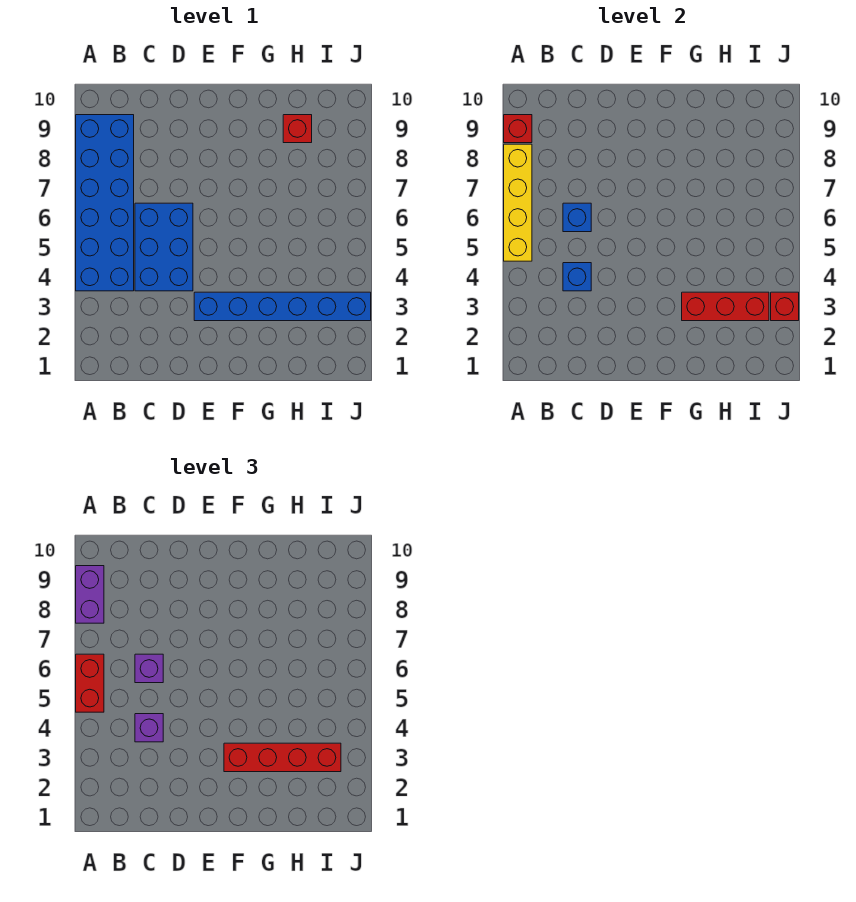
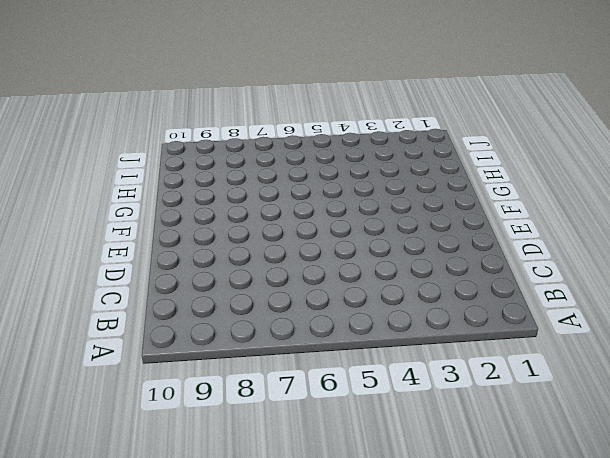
none -> blue brick A4:B9 level 1
none -> blue brick C4:D6 level 1
none -> blue brick E3:J3 level 1

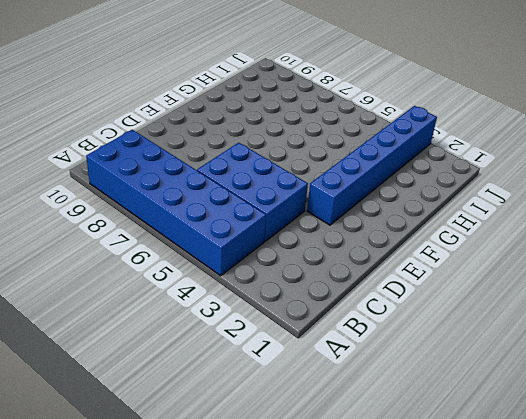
none -> red brick H9 level 1
none -> yellow brick A5:A8 level 2
none -> red brick A9 level 2

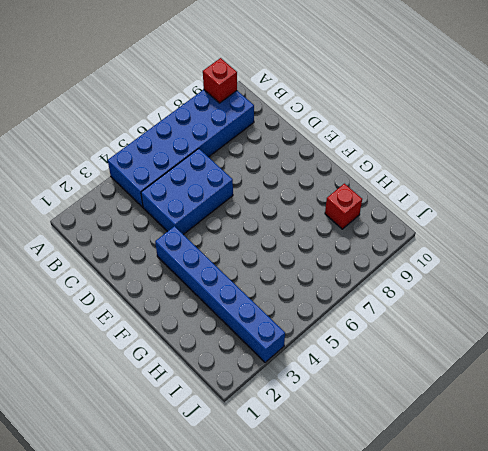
none -> yellow brick A5:A8 level 2
none -> blue brick C4 level 2
none -> blue brick C6 level 2

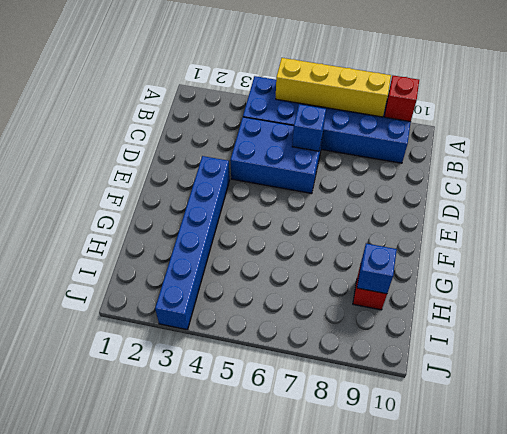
blue brick H9 level 2 -> blue brick C4 level 2
none -> red brick G3:I3 level 2
none -> red brick J3 level 2
none -> red brick A5:A6 level 3

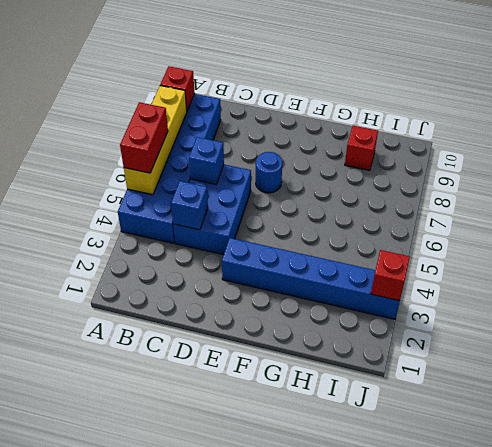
blue round brick E7 level 1 -> none
none -> red brick G3:I3 level 2
none -> purple brick A8:A9 level 3
none -> purple brick C4 level 3

